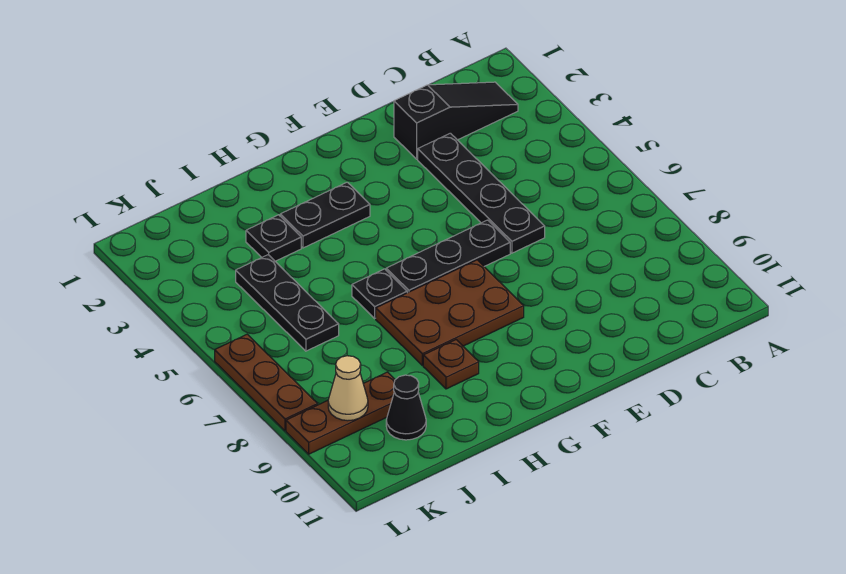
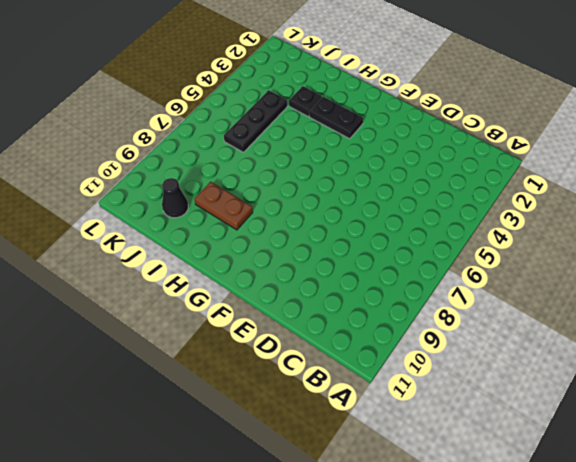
brown plate H9:I9 level 1 -> brown plate H9 level 1
none -> black slope B2:D2 level 1 top D
none -> black plate D3:D6 level 1
none -> black plate E6:G6 level 1

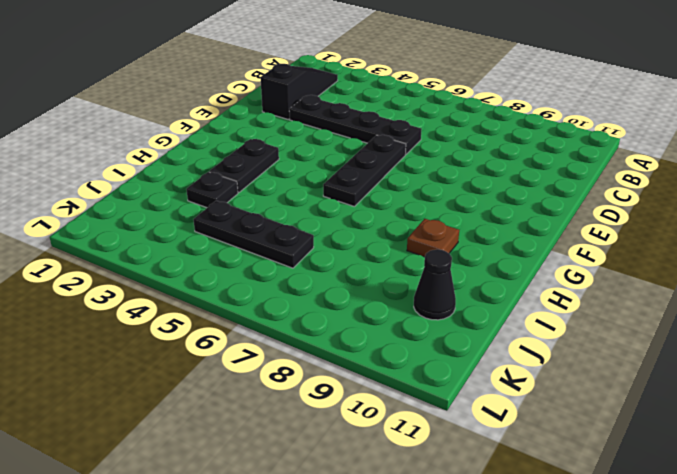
none -> brown plate F7:H8 level 1
none -> black plate H6 level 1
none -> brown plate J9:L9 level 1

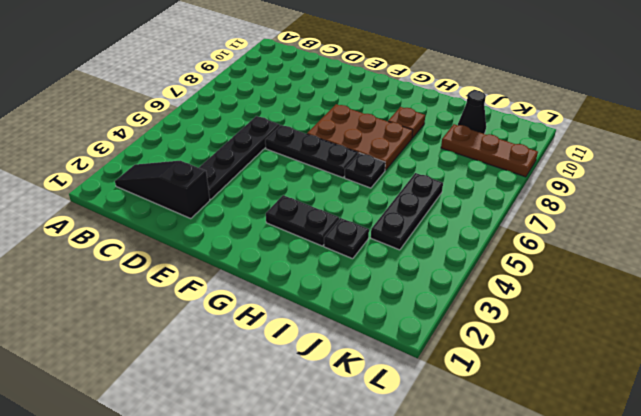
none -> brown plate L6:L8 level 1
none -> tan cone K9 level 2

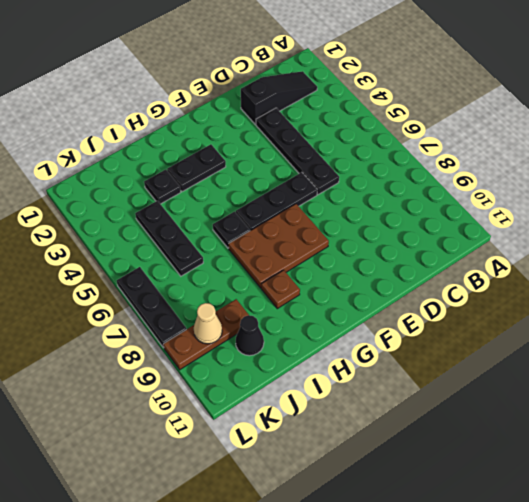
black plate L6:L8 level 1 -> brown plate L6:L8 level 1

